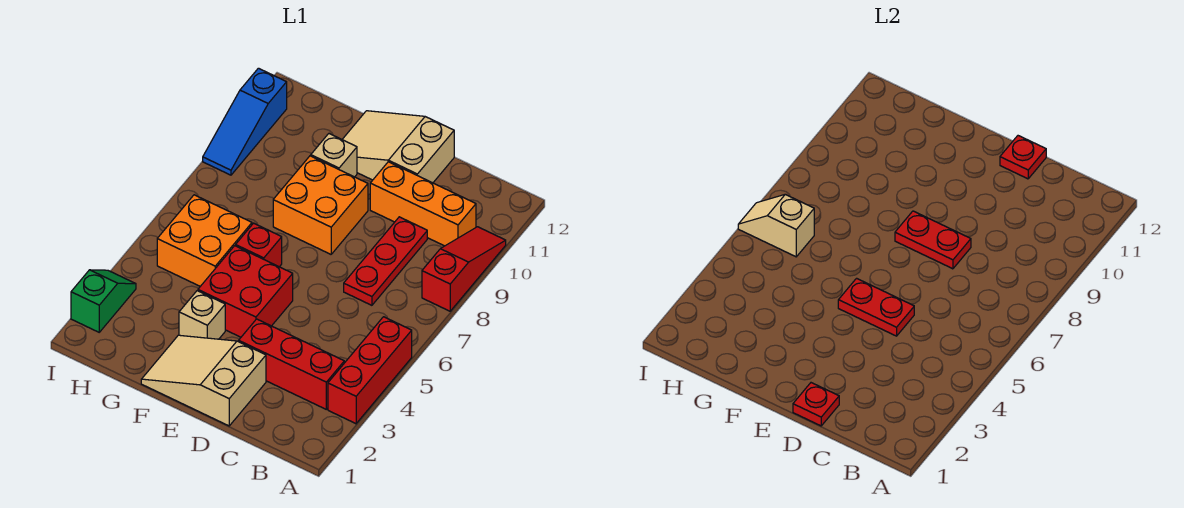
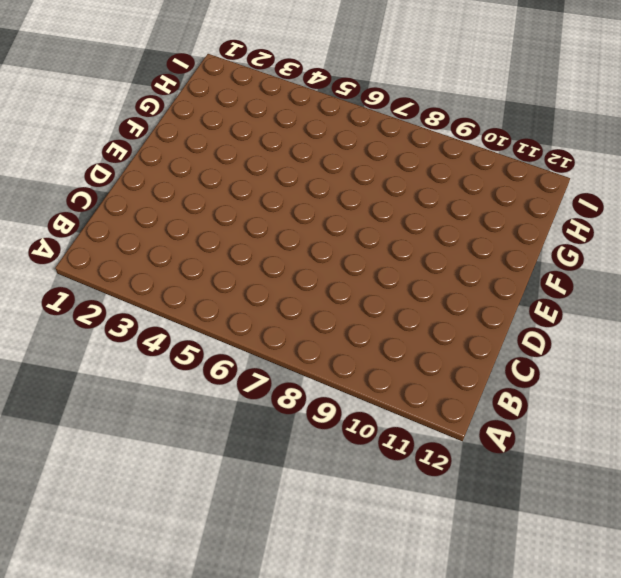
none -> red brick A3:A5 level 1
none -> red slope A8:A10 level 1 top 8
none -> red brick B3:D3 level 1

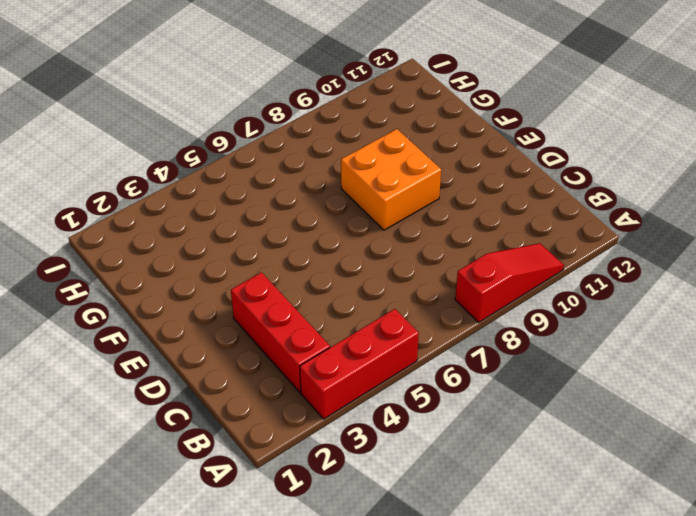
none -> orange brick B10:D10 level 1
none -> red plate C7:C9 level 1
none -> tan slope D1:F2 level 1 top D

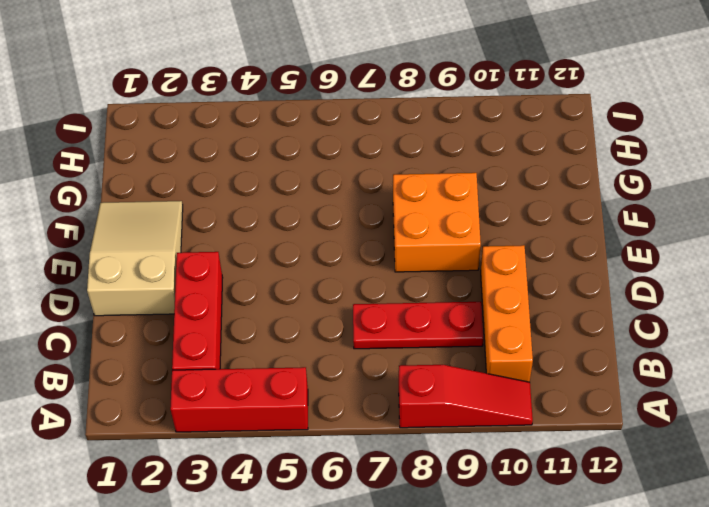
none -> tan slope D11:F12 level 1 top D
none -> red brick E4:F5 level 1
none -> tan brick F3 level 1

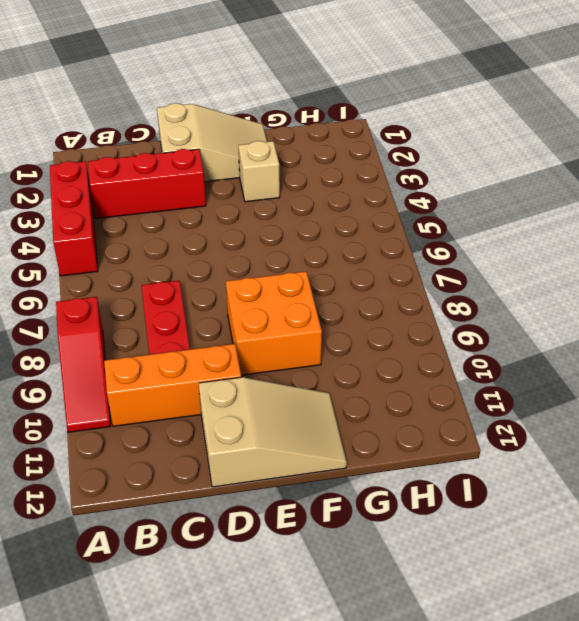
none -> red brick E4:F5 level 1
none -> red brick F6 level 1
none -> tan brick F10 level 1

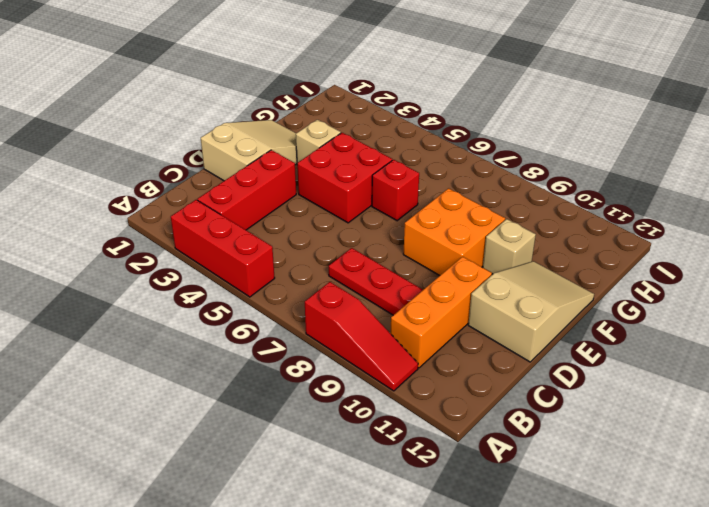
none -> orange brick G5:H6 level 1
none -> green slope I2:I3 level 1 top 2
none -> blue slope I9:I11 level 1 top 11

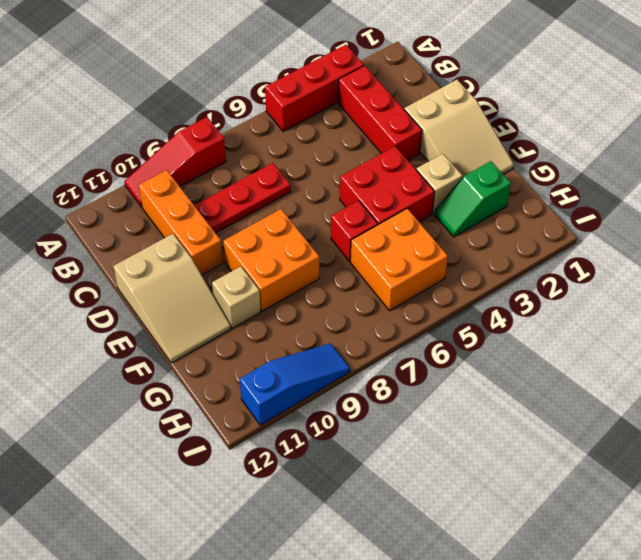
green slope G2:G3 level 1 top 2 -> green slope I2:I3 level 1 top 2
none -> red plate D1 level 2
none -> red plate D5:E5 level 2
none -> red plate D8:E8 level 2

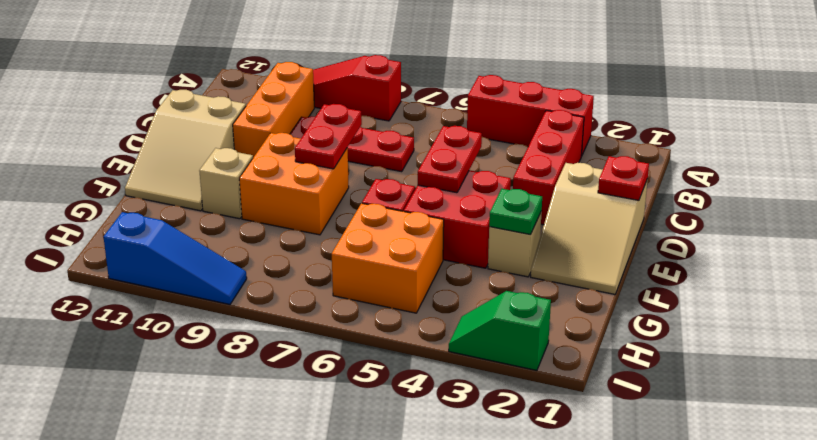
green plate F3 level 2 -> none
none -> red plate D12 level 2
none -> tan slope H6:I6 level 2 top H

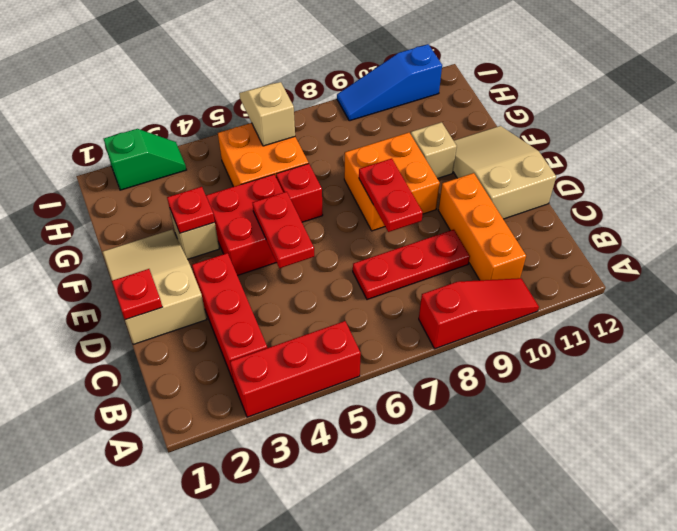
red plate F3 level 2 -> red plate D12 level 2

